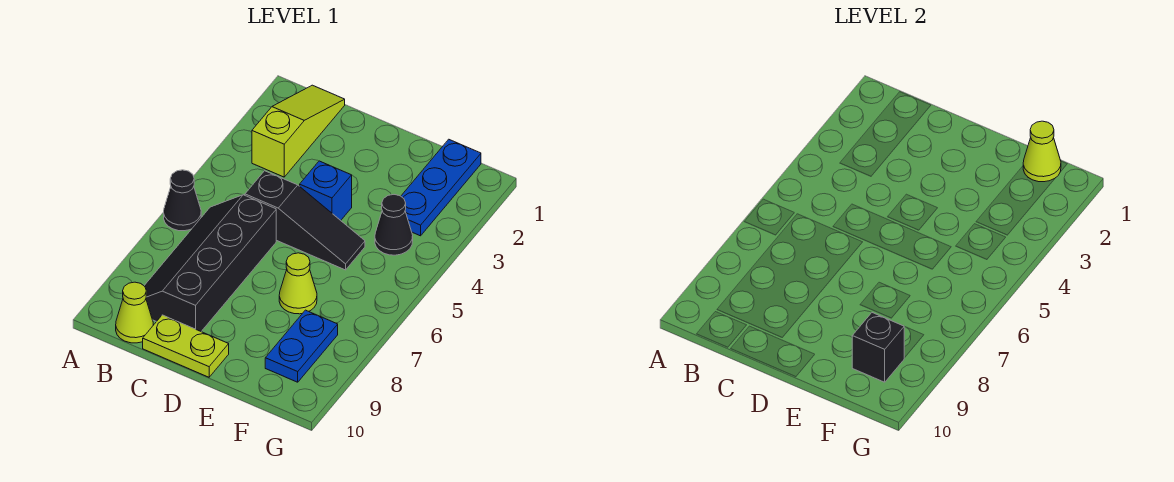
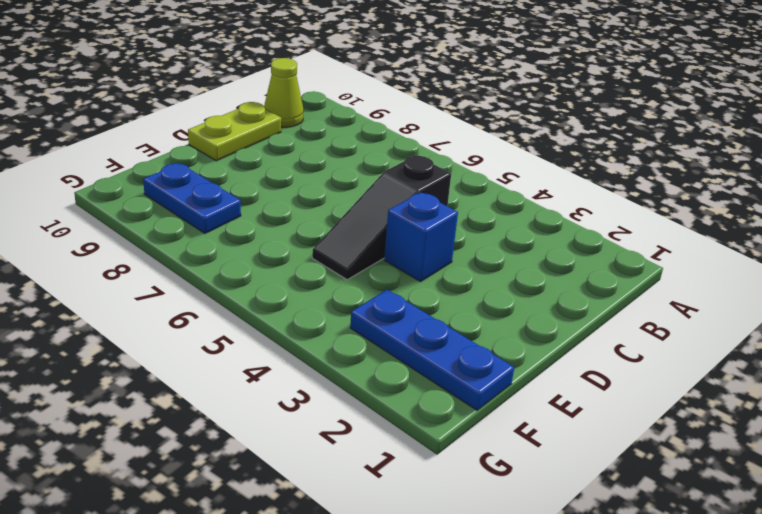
none -> black cone A6 level 1
none -> lime slope B1:B3 level 1 top 3
none -> black slope B6:C9 level 1 top C

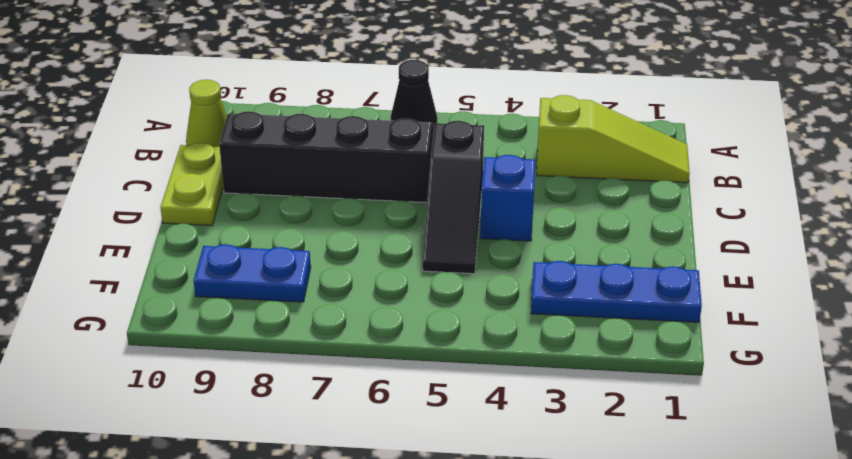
none -> lime cone E7 level 1
none -> black cone F4 level 1
none -> lime cone F1 level 2

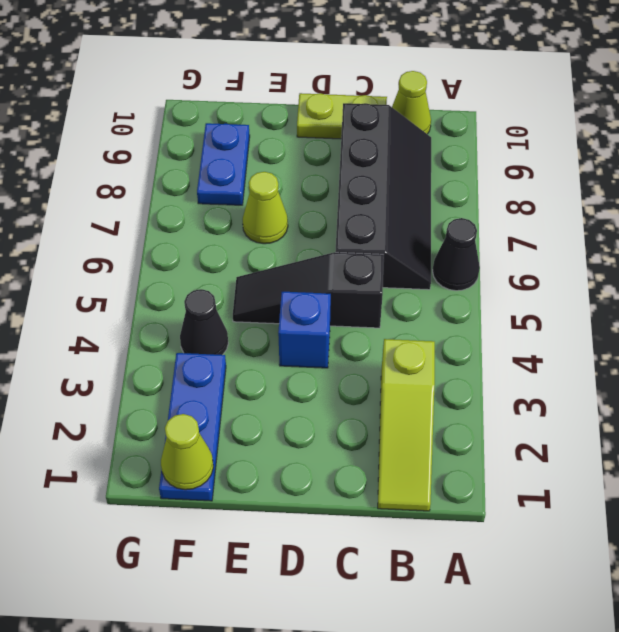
none -> black brick F9 level 2

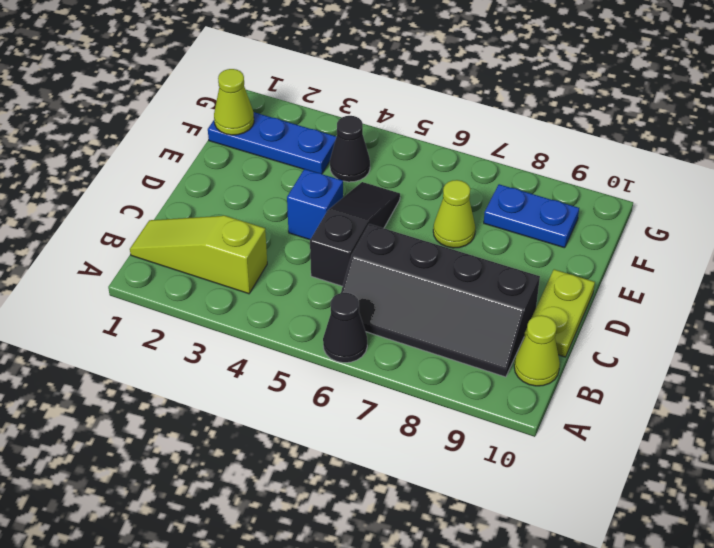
none -> black brick F9 level 2

